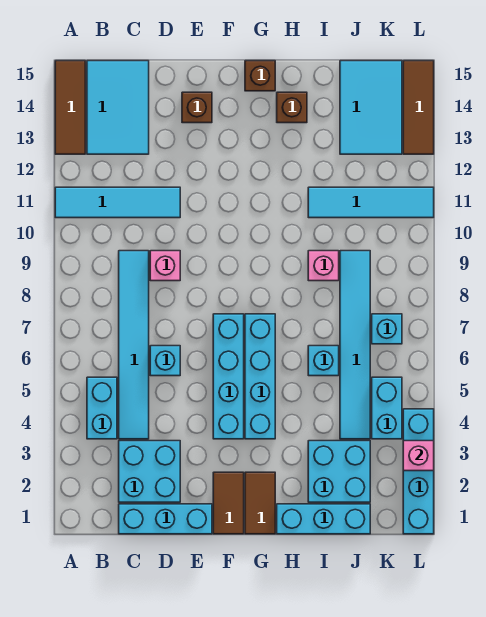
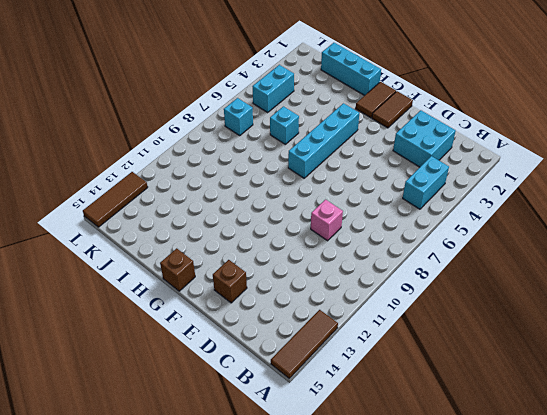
none -> cyan tile A11:D11 level 1
none -> cyan tile B13:C15 level 1
none -> cyan brick C1:E1 level 1

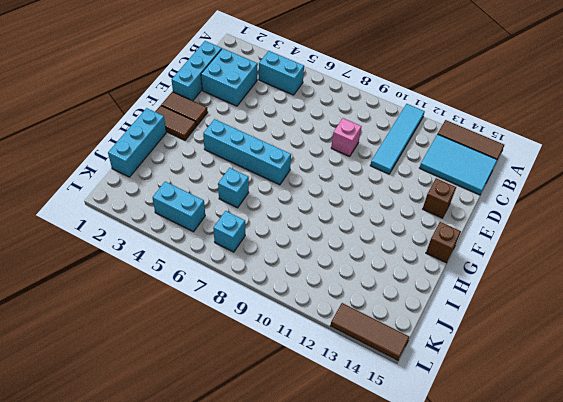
none -> cyan tile C4:C9 level 1
none -> cyan brick D6 level 1
none -> cyan brick F4:F7 level 1

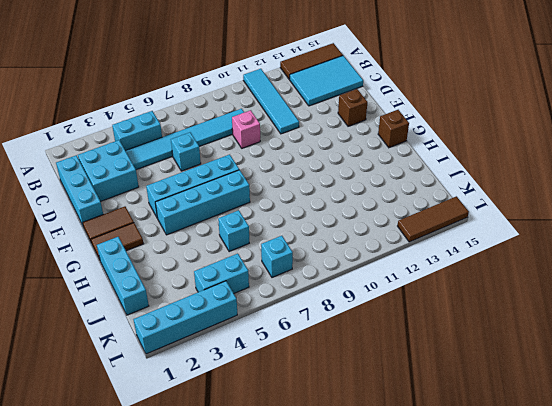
none -> brown brick H14 level 1
none -> cyan brick I2:J3 level 1
none -> pink brick I9 level 1

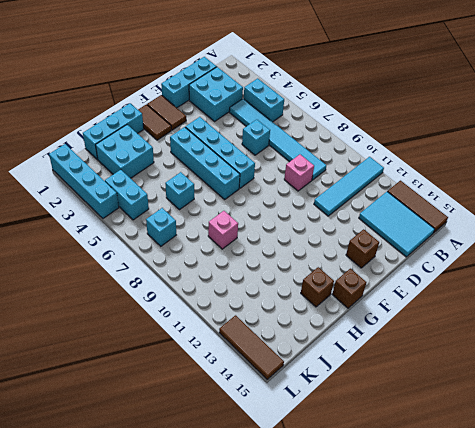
none -> cyan tile I11:L11 level 1
none -> cyan tile J4:J9 level 1
none -> cyan tile J13:K15 level 1

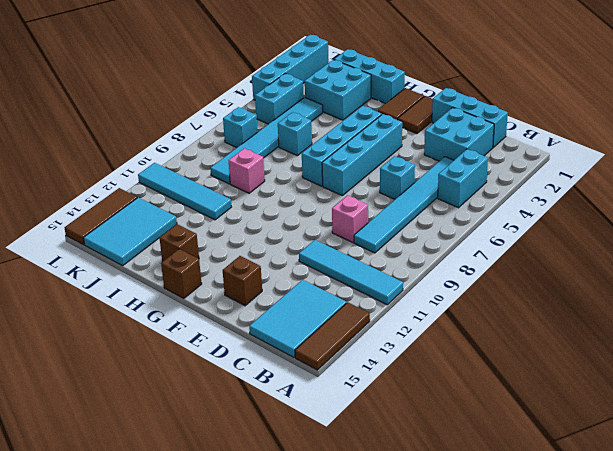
none -> pink brick L3 level 2

